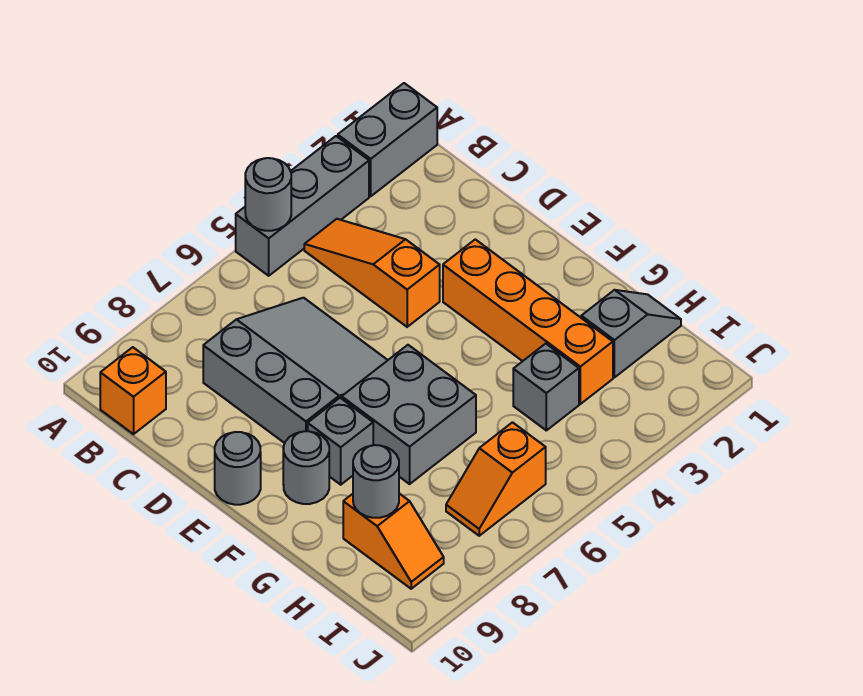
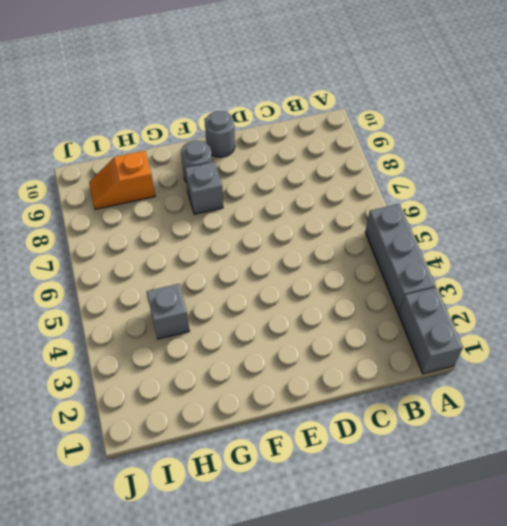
none -> orange slope B4:D4 level 1 top D
none -> orange brick B10 level 1
none -> grey slope C6:E8 level 1 top 8

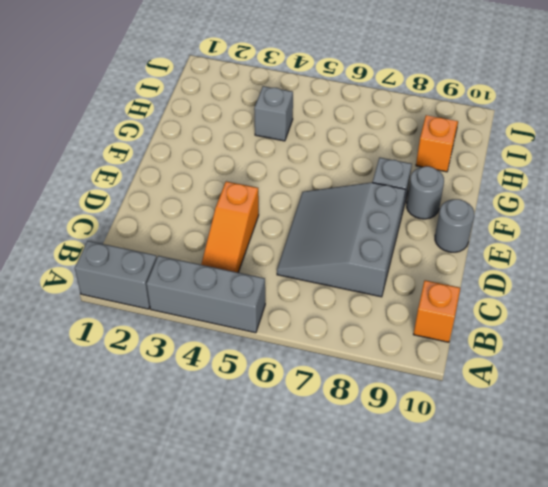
none -> orange brick E3:H3 level 1
none -> grey brick F6:G7 level 1
none -> grey slope H1:H2 level 1 top 2

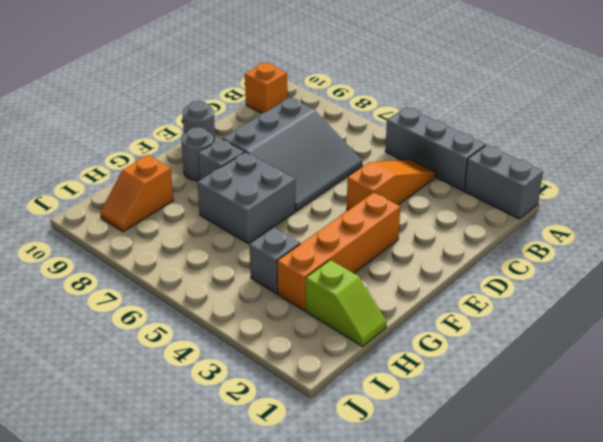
lime slope H1:H2 level 1 top 2 -> grey slope H1:H2 level 1 top 2
none -> orange slope I6:I7 level 1 top 6
none -> grey round brick A5 level 2
none -> grey round brick H9 level 2

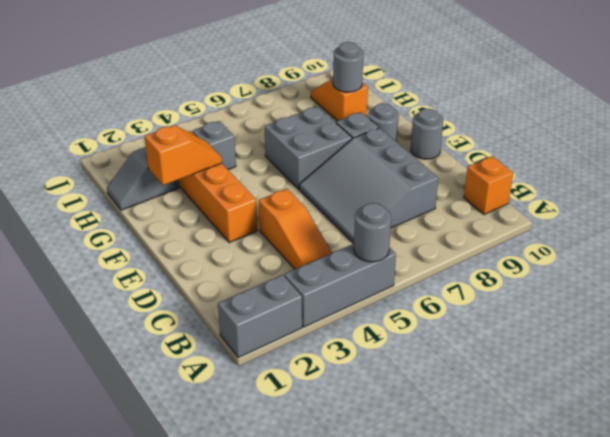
orange slope G2:G3 level 2 top 2 -> orange slope I6:I7 level 1 top 6

